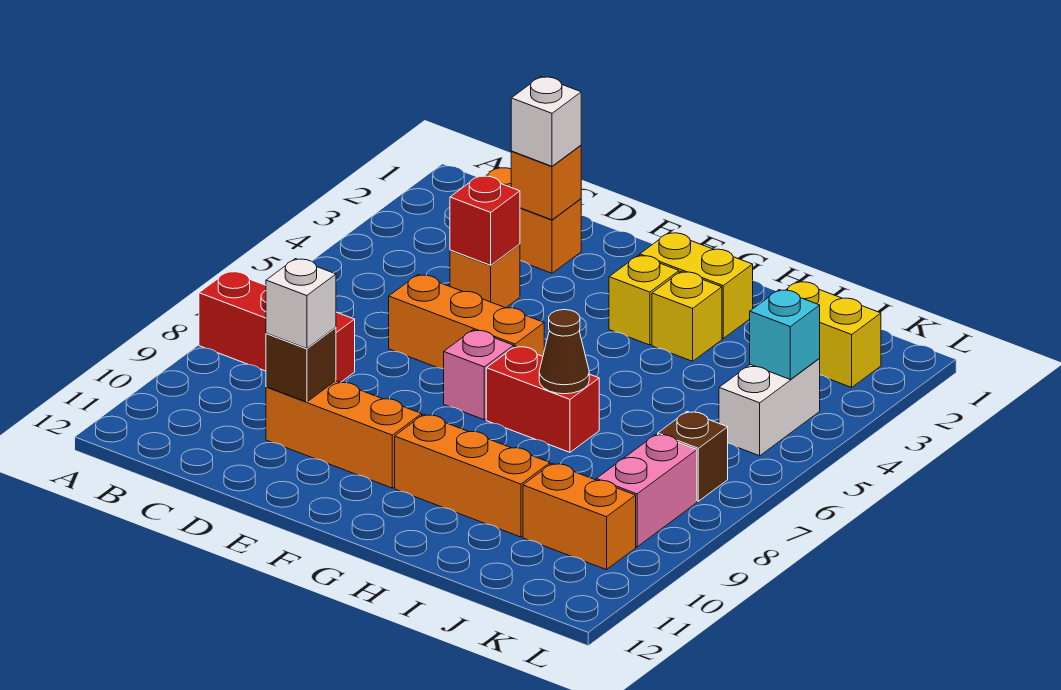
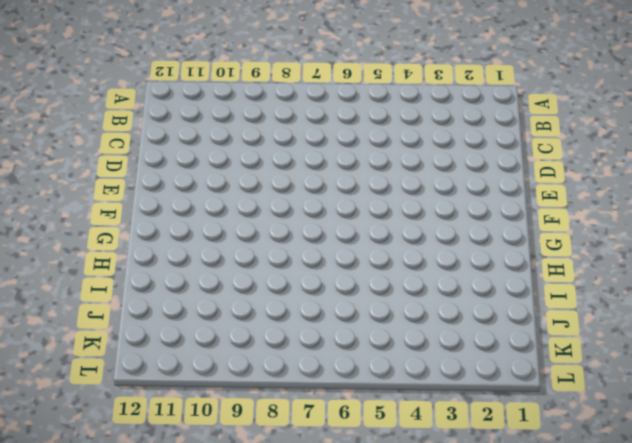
none -> red brick A8:C8 level 1
none -> orange brick C2:D2 level 1
none -> orange brick D4 level 1

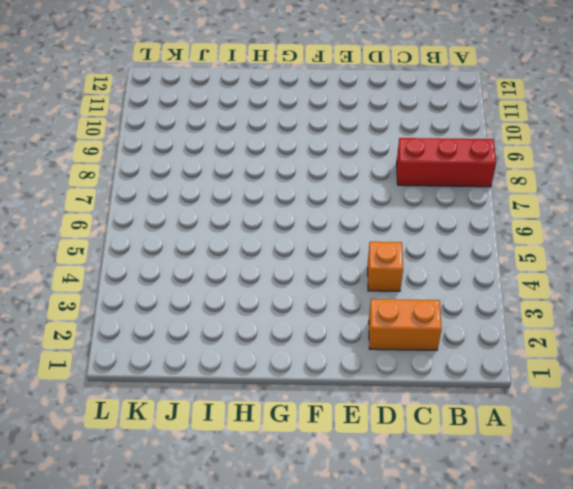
none -> orange brick D6:F6 level 1
none -> orange brick D10:F10 level 1
none -> pink brick F7 level 1

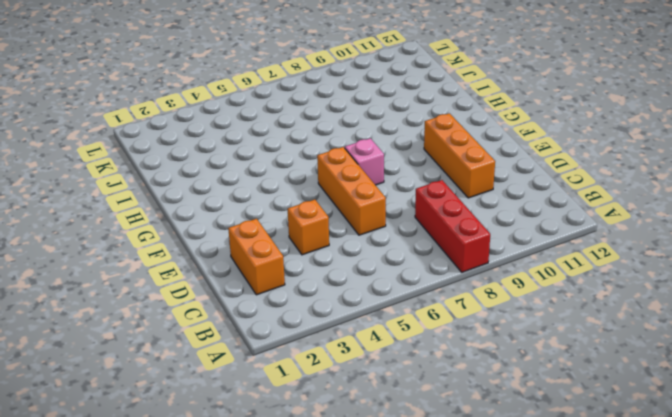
none -> yellow brick G2:H2 level 1
none -> yellow brick G3 level 1
none -> red brick G7:H7 level 1

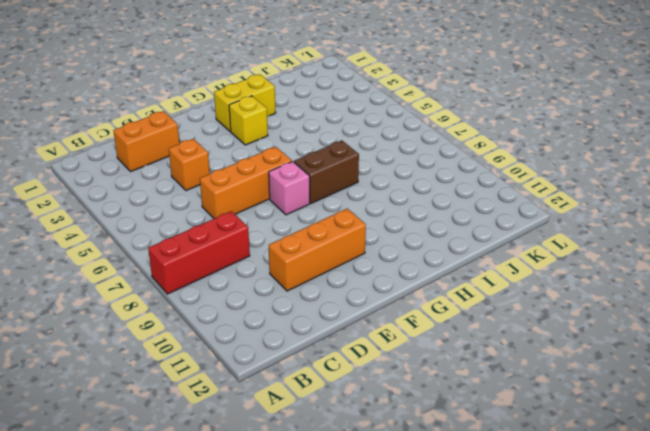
brown brick G7:H7 level 1 -> red brick G7:H7 level 1
none -> orange brick G10:I10 level 1
none -> yellow brick H3 level 1
none -> yellow brick J2:K2 level 1

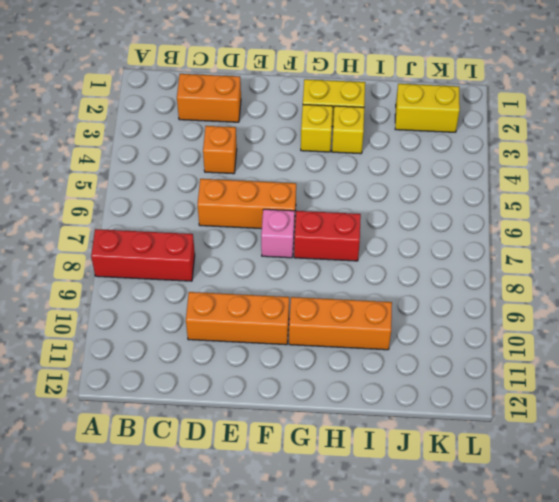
none -> orange brick J10:K10 level 1
none -> white brick K4:K5 level 1
none -> brown brick K7 level 1

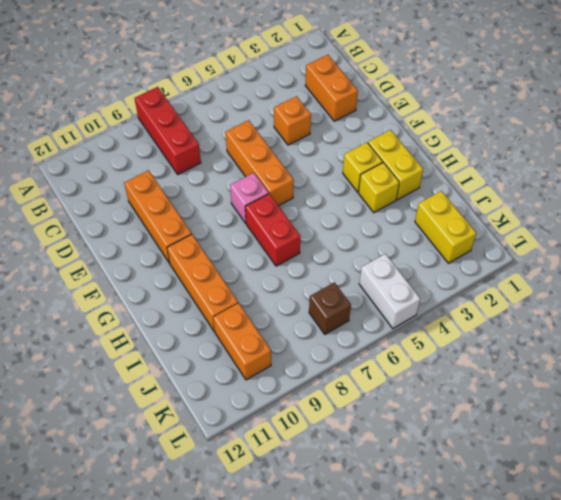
white brick K5:L5 level 1 -> white brick K4:K5 level 1
none -> pink brick K8:K9 level 1
none -> orange brick D2 level 2
none -> red brick D4 level 2

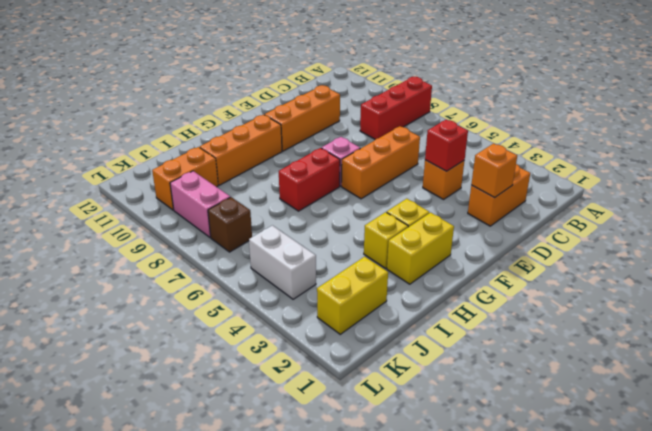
none -> brown brick D10 level 2
none -> brown cone H7 level 2
none -> cyan brick K4 level 2

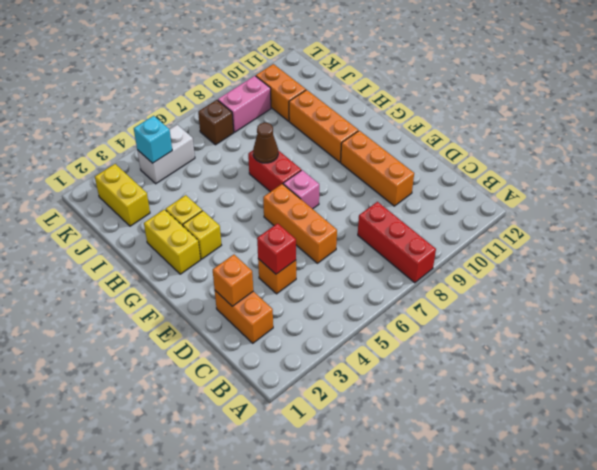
none -> brown brick D10 level 2
none -> white brick D2 level 3
none -> white brick D10 level 3

